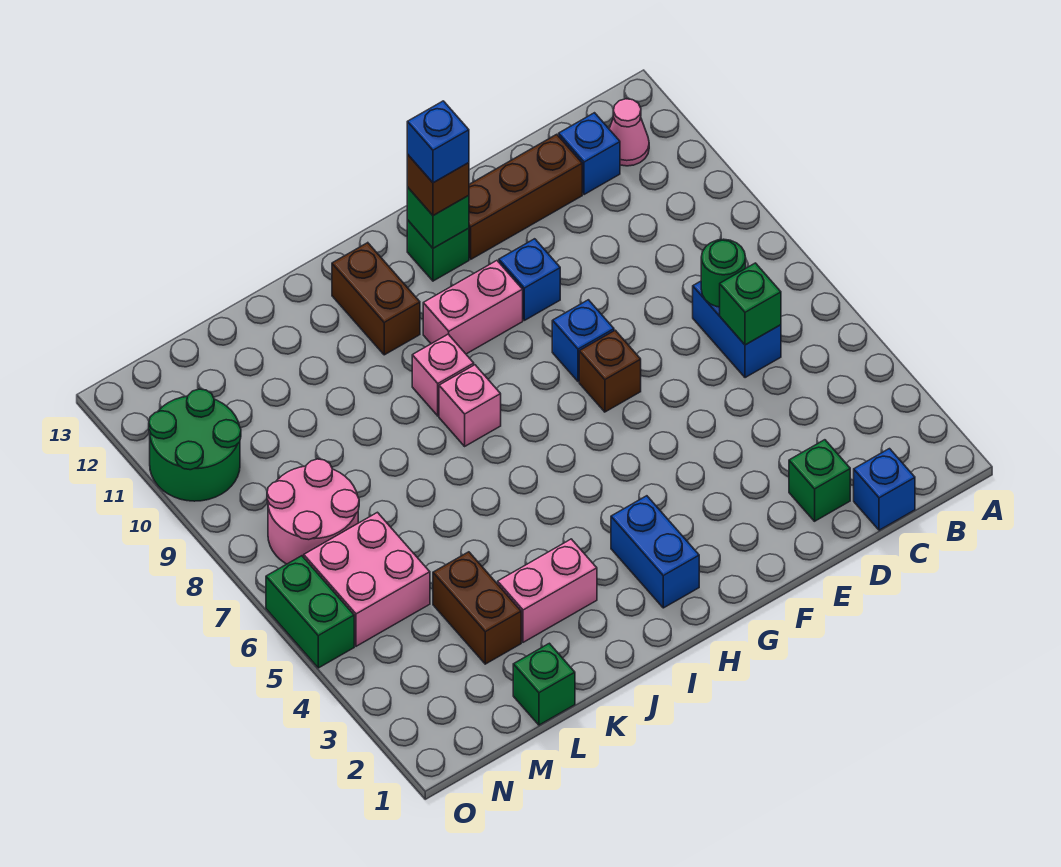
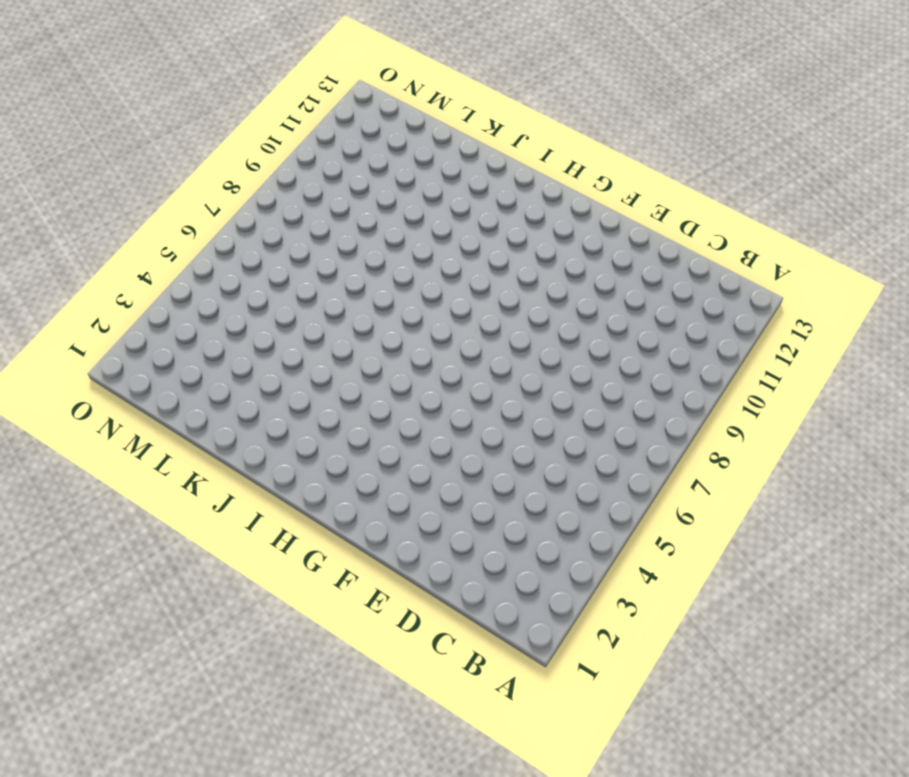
none -> pink cone B12 level 1
none -> blue brick C1 level 1
none -> blue brick C6:C7 level 1

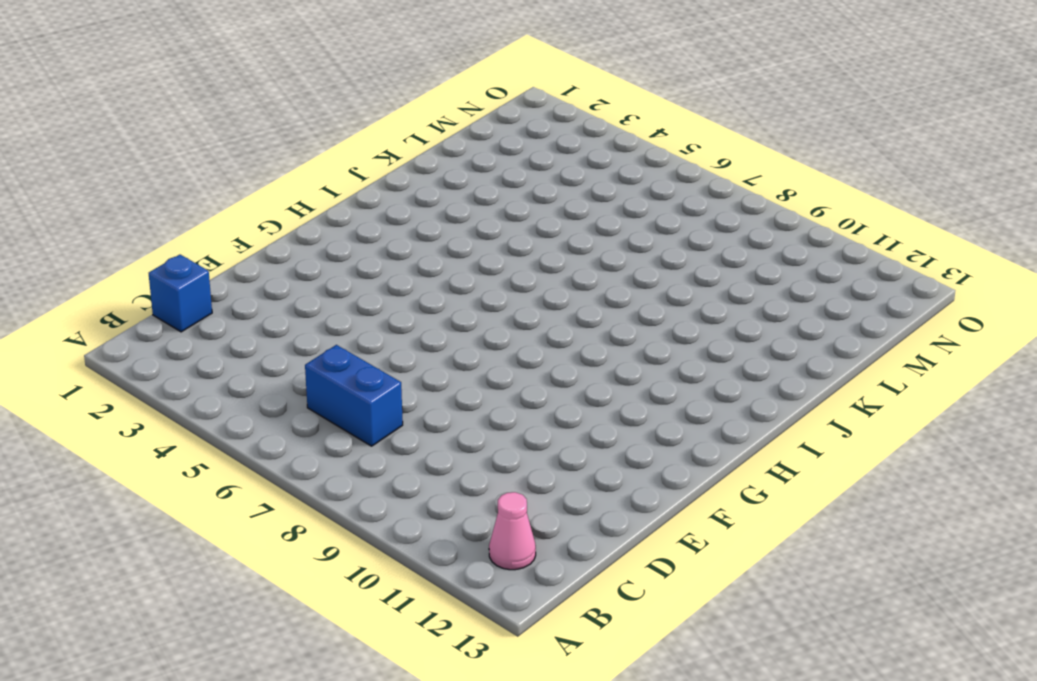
none -> blue brick C12 level 1
none -> green brick D2 level 1
none -> brown brick D12:F12 level 1

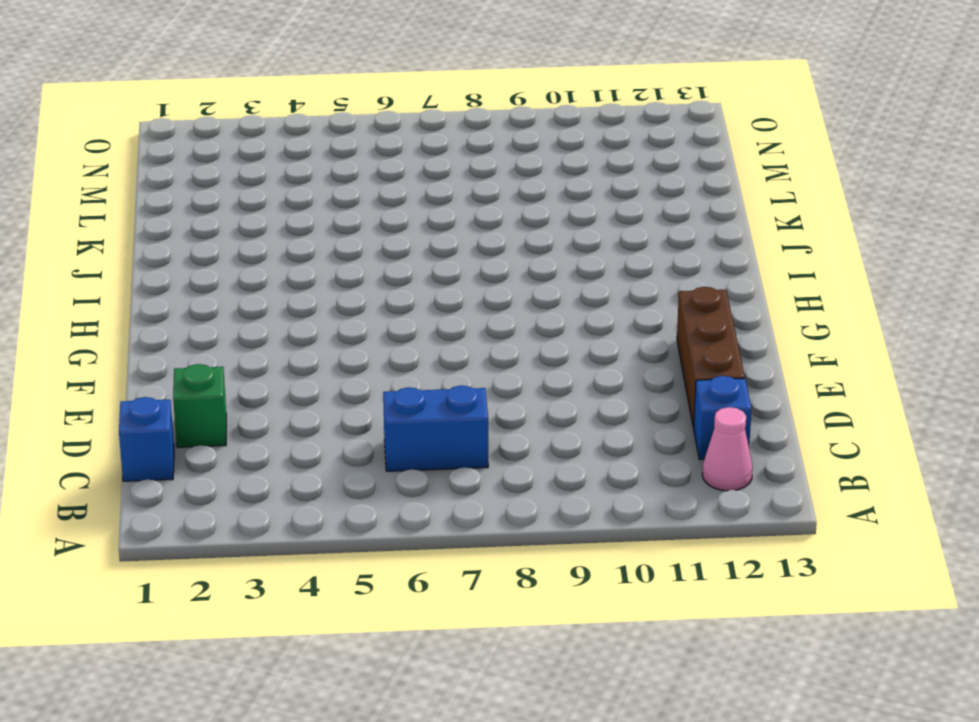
none -> brown brick F7 level 1
none -> blue brick F8 level 1
none -> blue brick F10 level 1

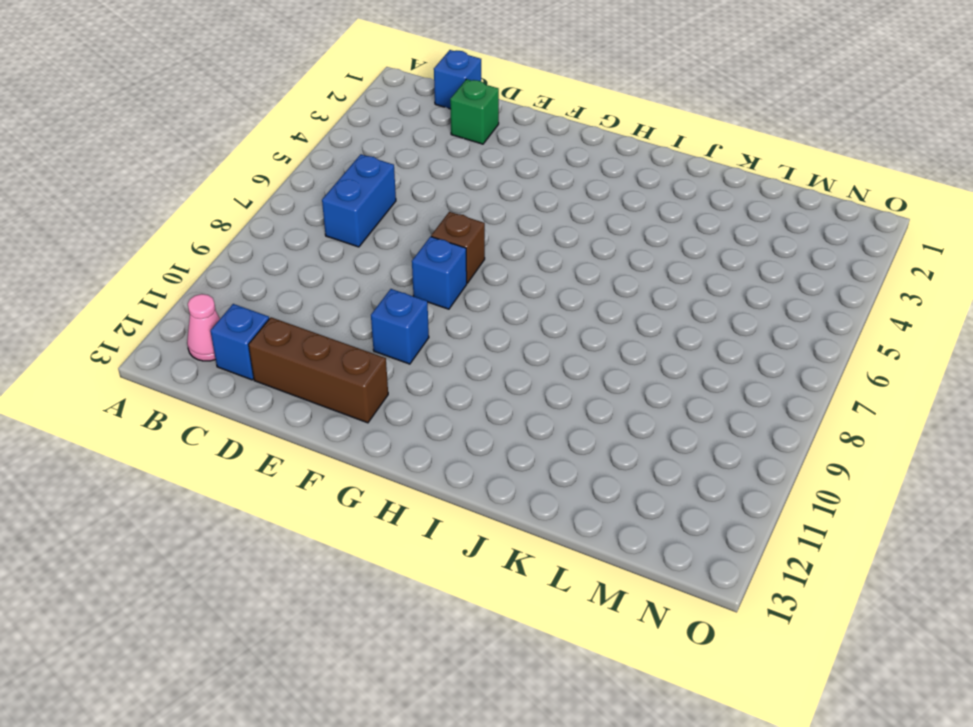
none -> pink brick G10:H10 level 1
none -> green brick G12 level 1
none -> blue brick H2:H3 level 1

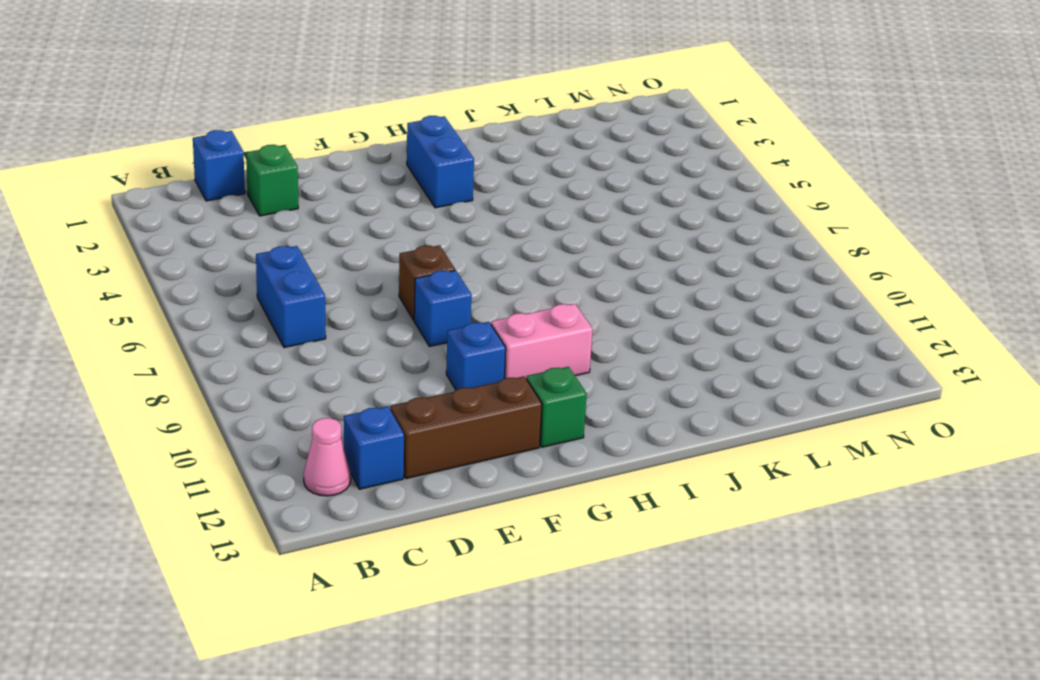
none -> pink brick I8 level 1
none -> pink brick I9 level 1
none -> brown brick I11:I12 level 1

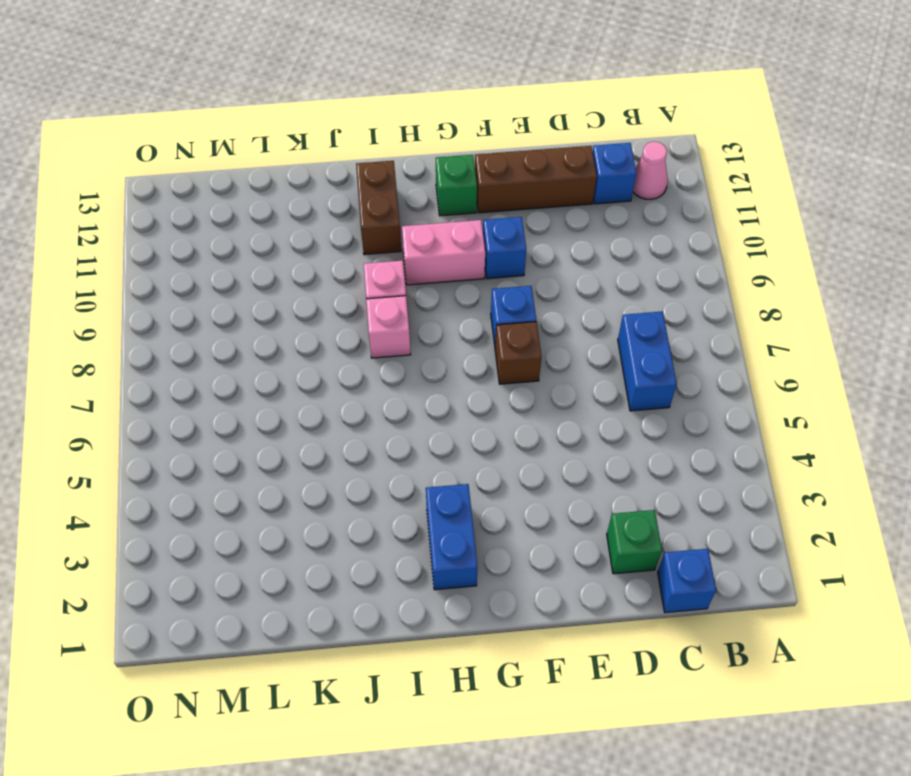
none -> pink brick J3:K3 level 1
none -> green brick L1 level 1
none -> brown brick L3:L4 level 1

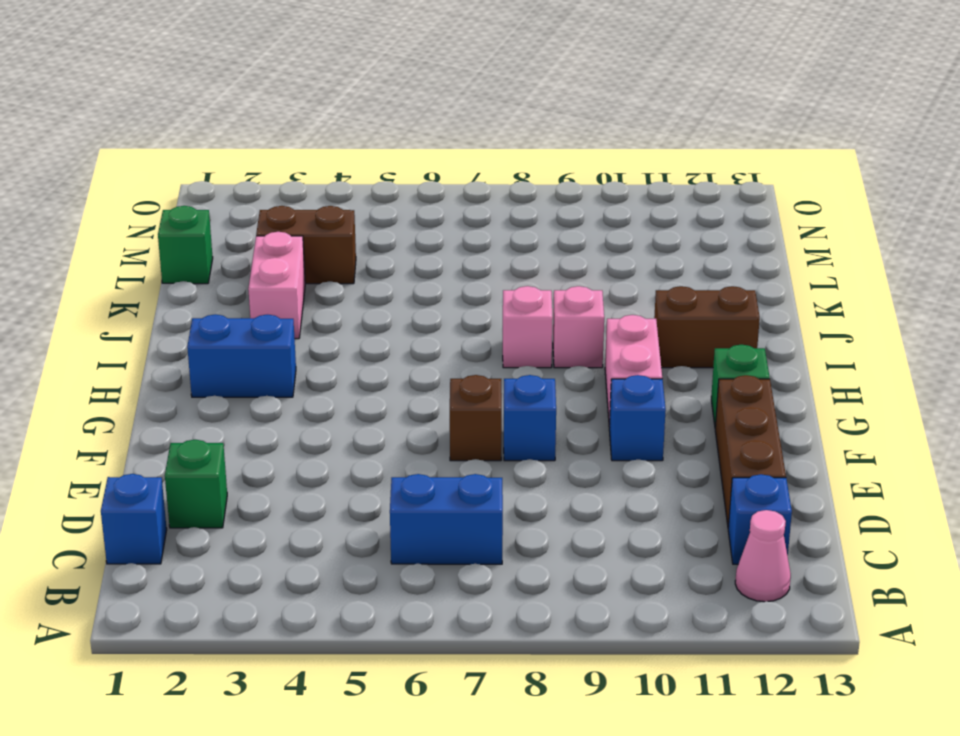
none -> pink brick M5:N6 level 1
none -> pink round brick M7:N8 level 1
none -> green round brick N10:O11 level 1

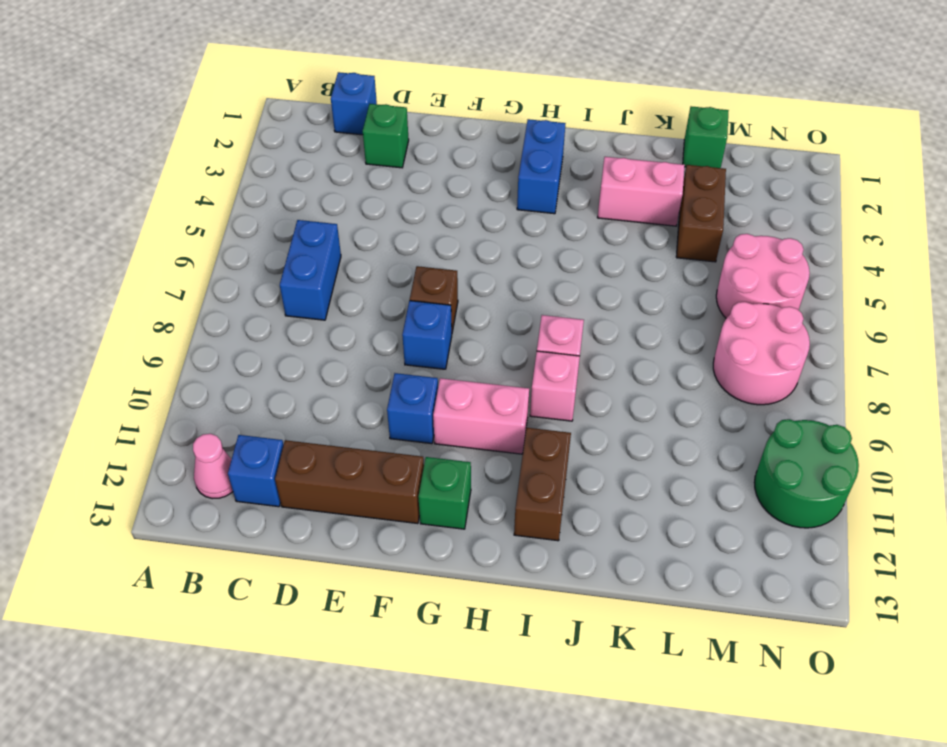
pink round brick M5:N6 level 1 -> pink brick M5:N6 level 1
none -> green brick O5:O6 level 1
none -> green brick C6 level 2
none -> green round brick C7 level 2

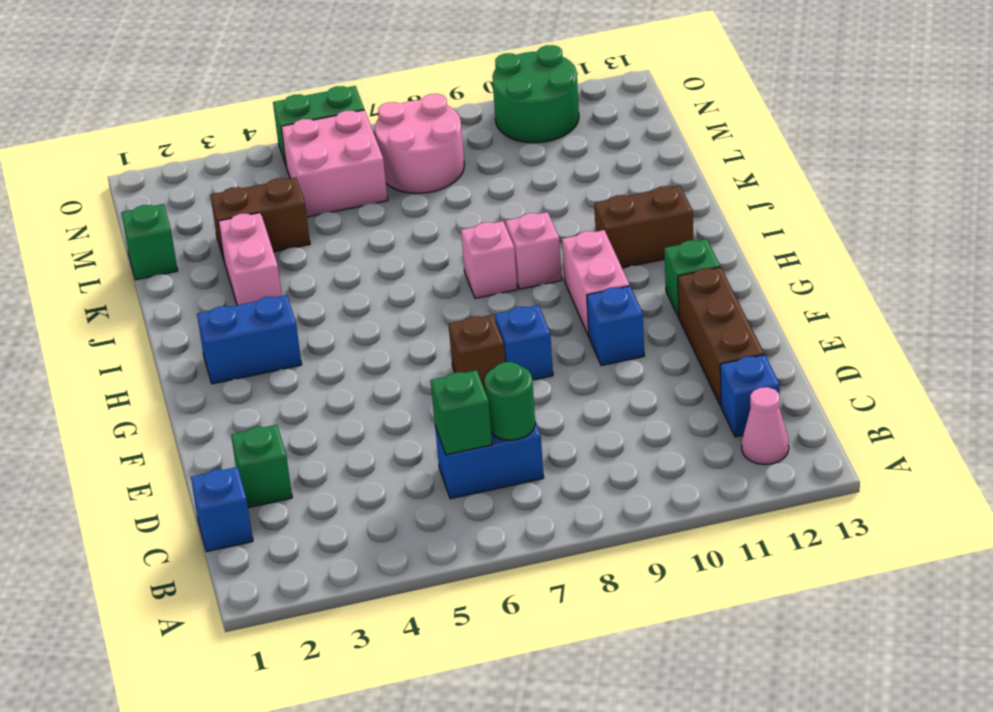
none -> green brick G12 level 2
none -> brown brick G12 level 3
none -> blue brick G12 level 4

